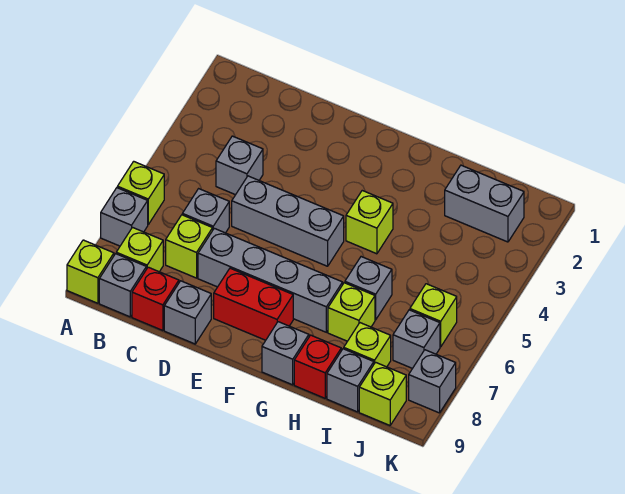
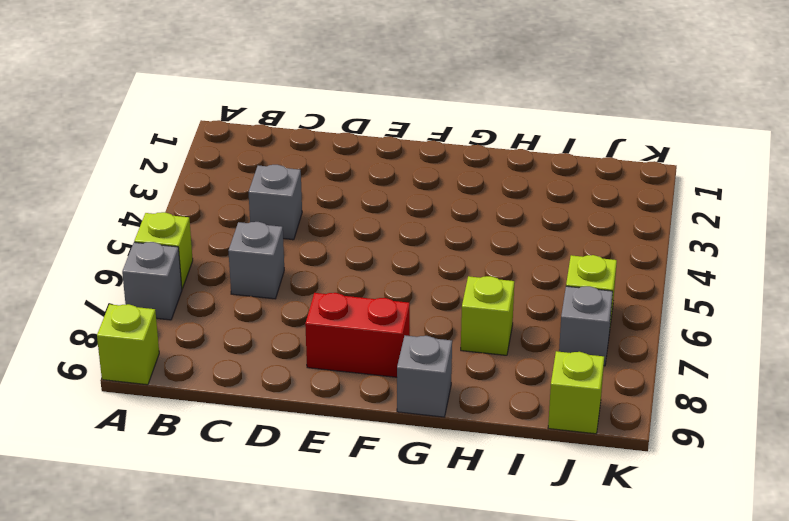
none -> lime brick B8 level 1
none -> grey brick B9 level 1
none -> lime brick C7 level 1

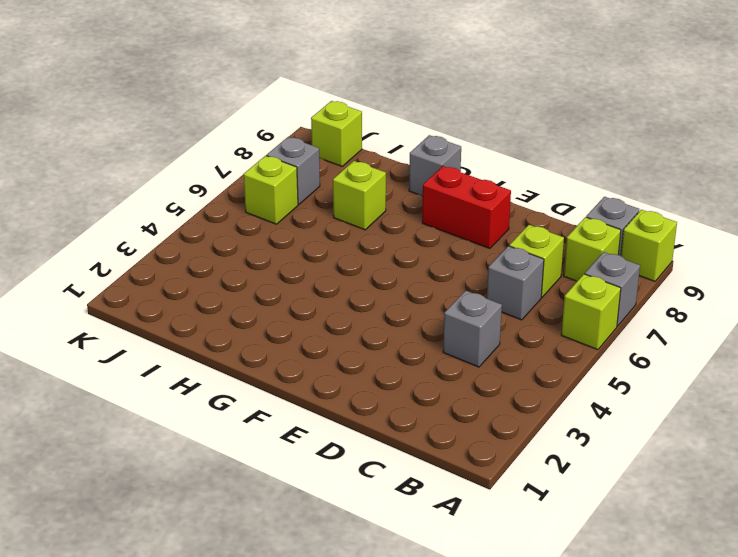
none -> red brick C9 level 1
none -> grey brick D5:F5 level 1
none -> grey brick D7:G7 level 1

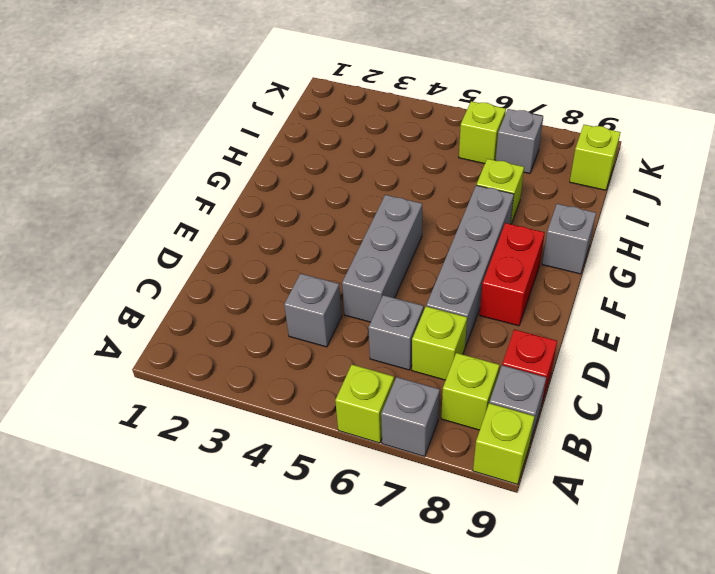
none -> grey brick D9 level 1
none -> lime brick G4 level 1
none -> grey brick H6 level 1

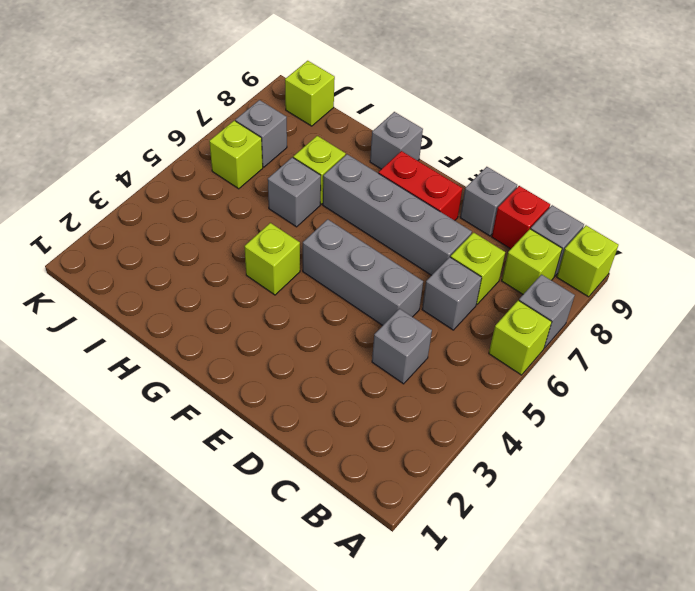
none -> red brick H9 level 1
none -> grey brick I2:J2 level 1
none -> lime brick I8 level 1

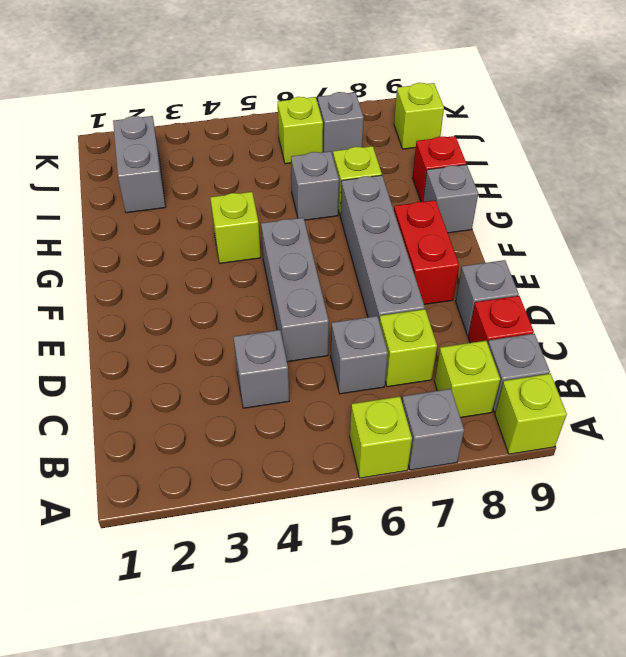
none -> lime brick I8 level 1
none -> grey brick I9 level 1
none -> grey brick K8 level 1

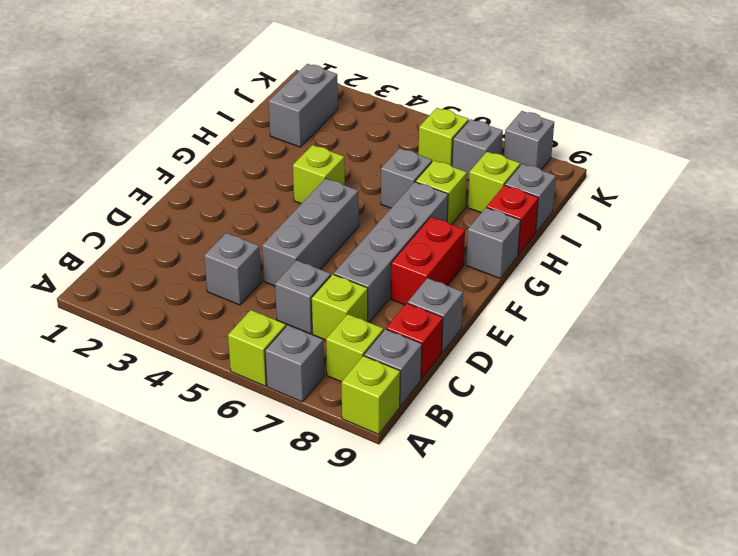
none -> lime brick J9 level 1

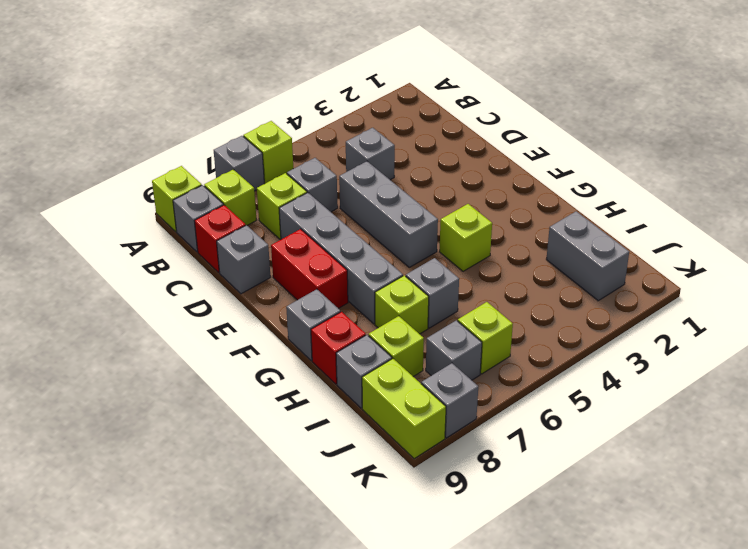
lime brick J9:K9 level 1 -> lime brick J9 level 1

